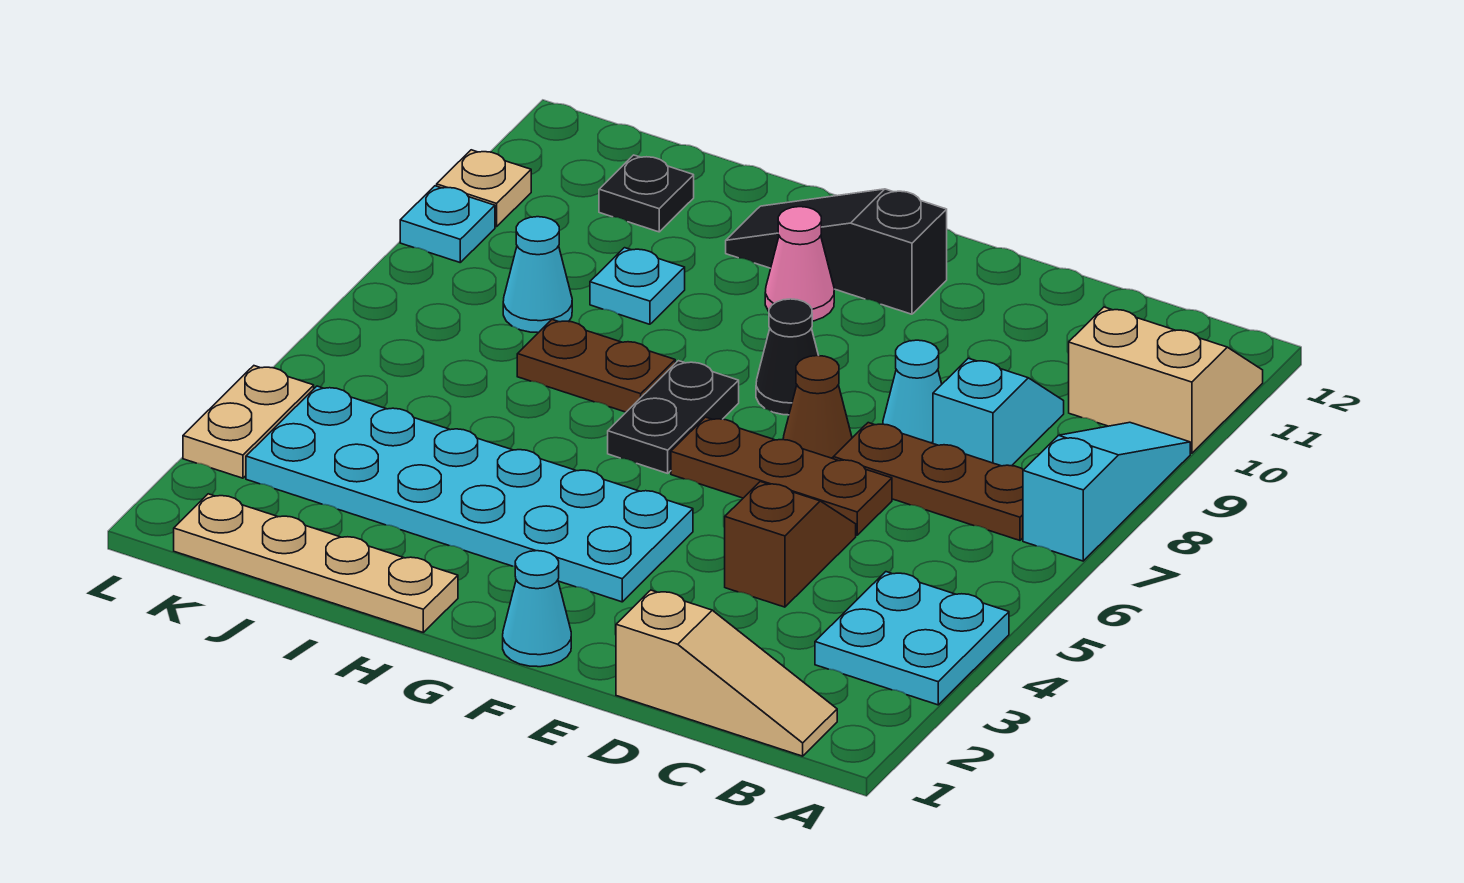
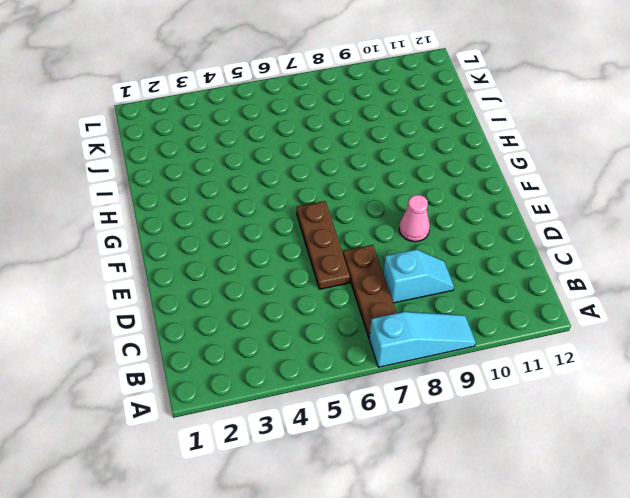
pink cone E9 level 1 -> pink cone G10 level 1
none -> cyan plate A3:B4 level 1
none -> tan slope A10:B11 level 1 top 10
none -> tan slope B1:D1 level 1 top D

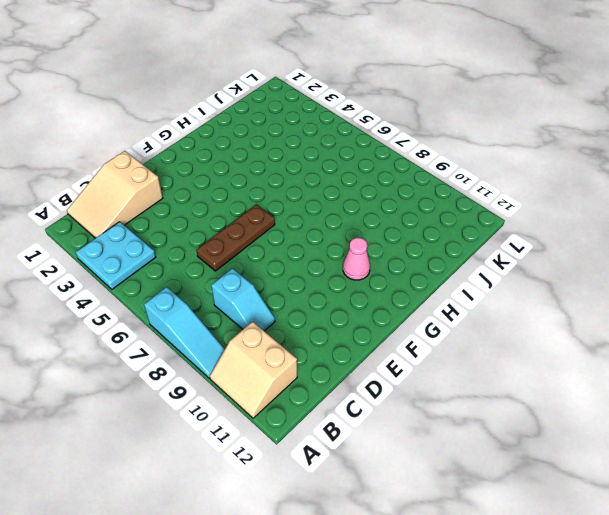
tan slope A10:B11 level 1 top B -> tan slope A10:B11 level 1 top 10
tan slope B1:D2 level 1 top D -> tan slope B1:D1 level 1 top D
none -> brown plate B7:D7 level 1
none -> brown slope D4:D5 level 1 top 4
none -> cyan cone D8 level 1

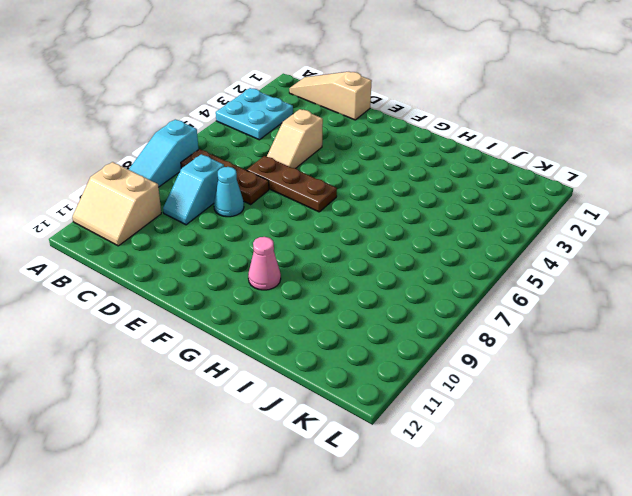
tan slope D4:D5 level 1 top 4 -> brown slope D4:D5 level 1 top 4
none -> brown cone E7 level 1
none -> cyan cone F1 level 1
none -> cyan plate F3:K4 level 1

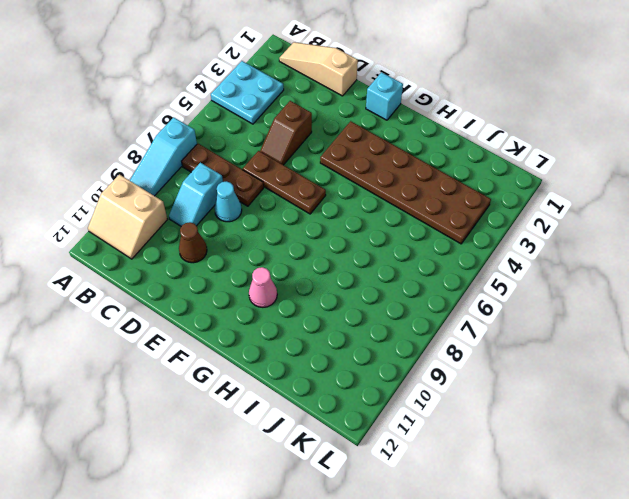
brown cone D10 level 1 -> brown cone E7 level 1
cyan brick F1 level 1 -> cyan cone F1 level 1
brown plate F3:K4 level 1 -> cyan plate F3:K4 level 1
none -> black cone F8 level 1
none -> black slope F11:H11 level 1 top F
none -> black plate G6:G7 level 1

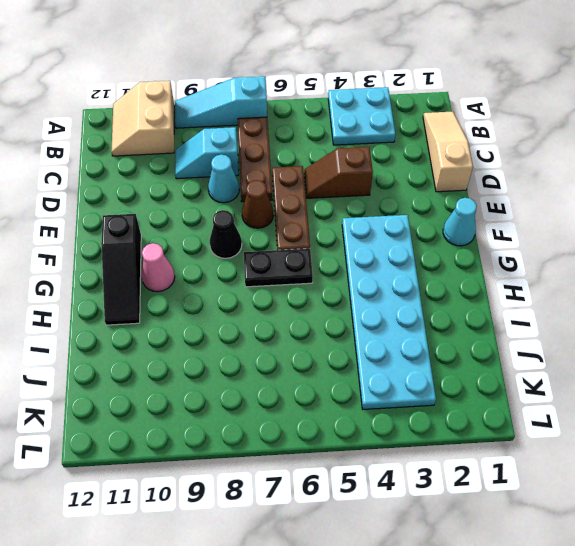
none -> tan plate H1:K1 level 1
none -> brown plate H7:I7 level 1
none -> cyan plate I9 level 1

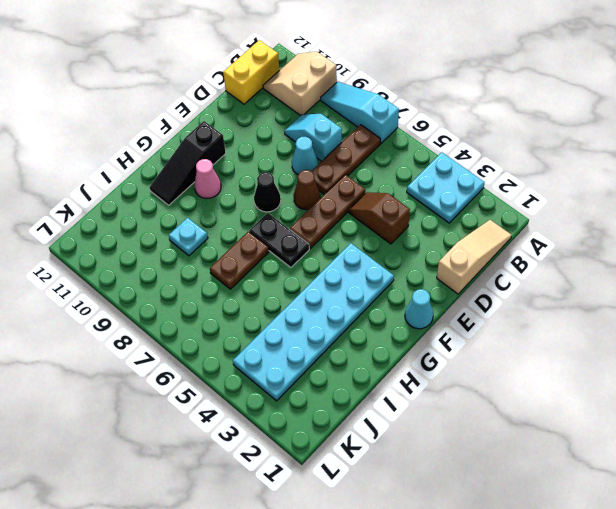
yellow brick B12:C12 level 1 -> none
none -> tan plate H1:K1 level 1
none -> cyan cone J8 level 1
none -> black plate J11 level 1

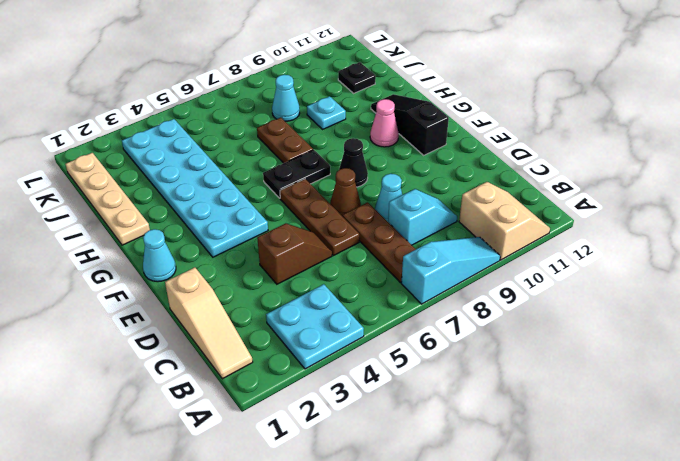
none -> tan plate L3:L4 level 1
none -> cyan plate L9 level 1
none -> tan plate L10 level 1

